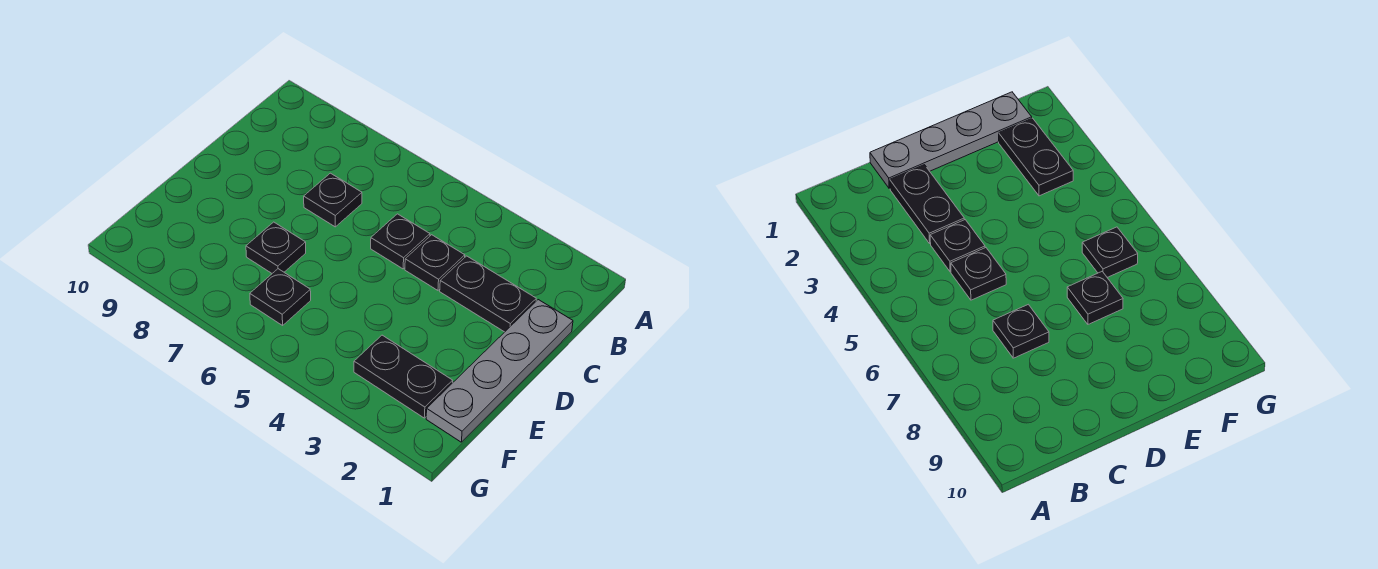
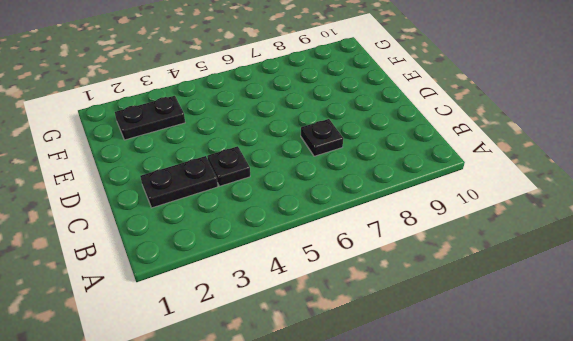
none -> grey plate C1:F1 level 1
none -> black plate C5 level 1

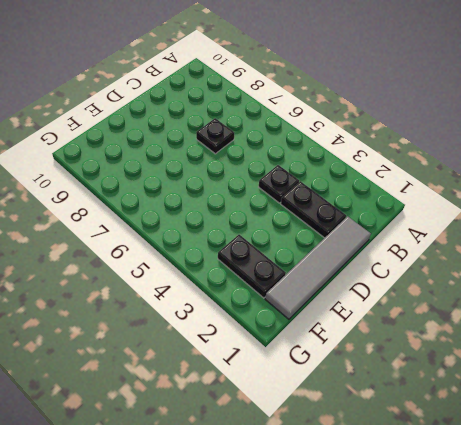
grey tile C1:F1 level 1 -> grey plate C1:F1 level 1
none -> black plate C5 level 1
none -> black plate E7 level 1

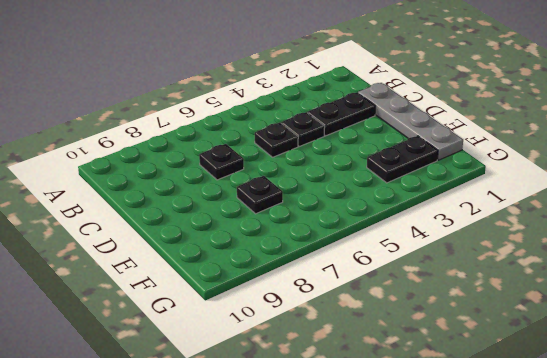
none -> black plate F6 level 1

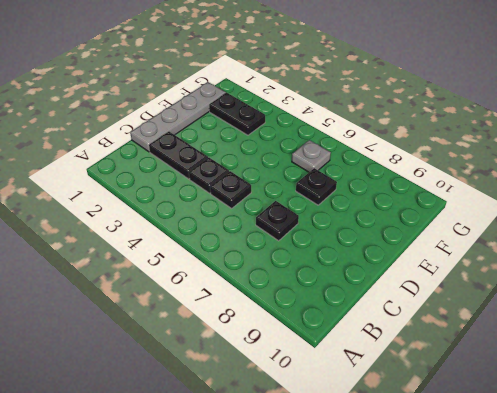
grey plate F6 level 1 -> black plate F6 level 1

